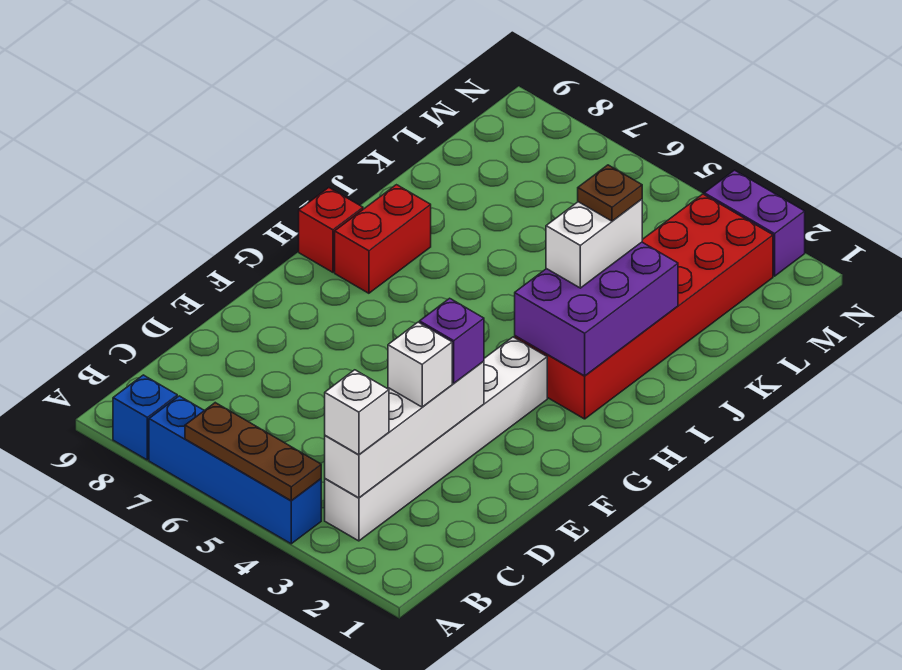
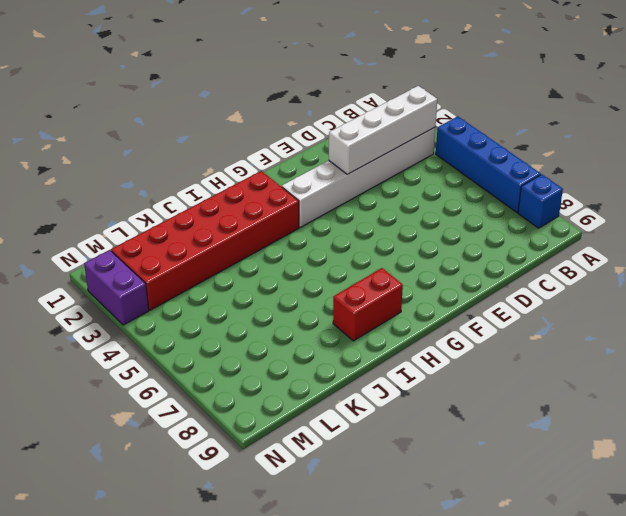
none -> red brick H9 level 1
none -> brown plate A4:A6 level 2
none -> purple brick H2:J3 level 2

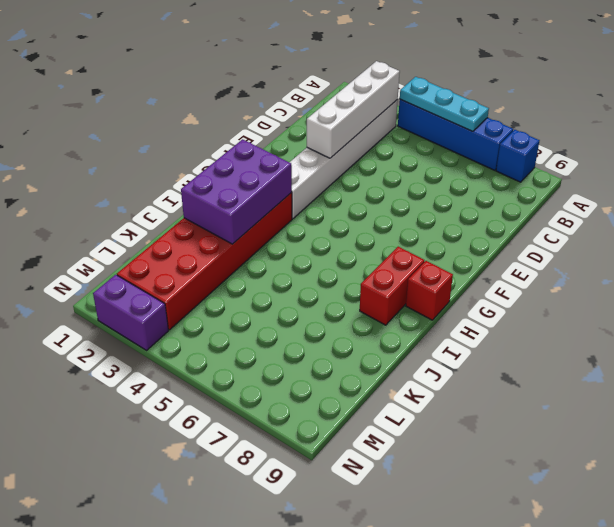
cyan plate A4:A6 level 2 -> brown plate A4:A6 level 2
none -> white brick B3 level 3
none -> white brick D3 level 3
none -> purple brick E3 level 3

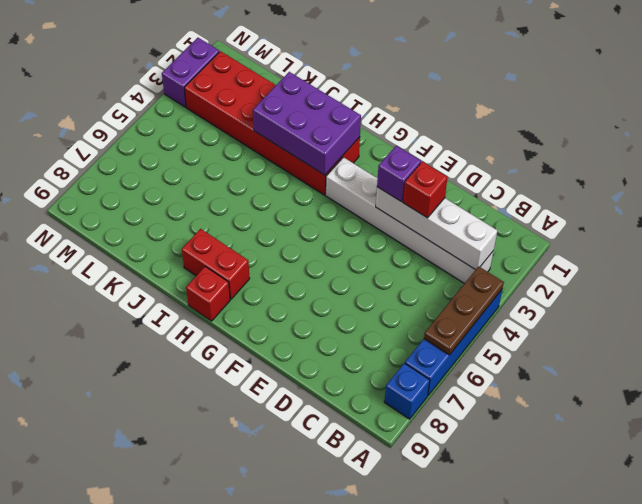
red brick D3 level 3 -> white brick D3 level 3
none -> white brick B3 level 3
none -> white brick I3:J3 level 3
none -> brown plate J3 level 4

